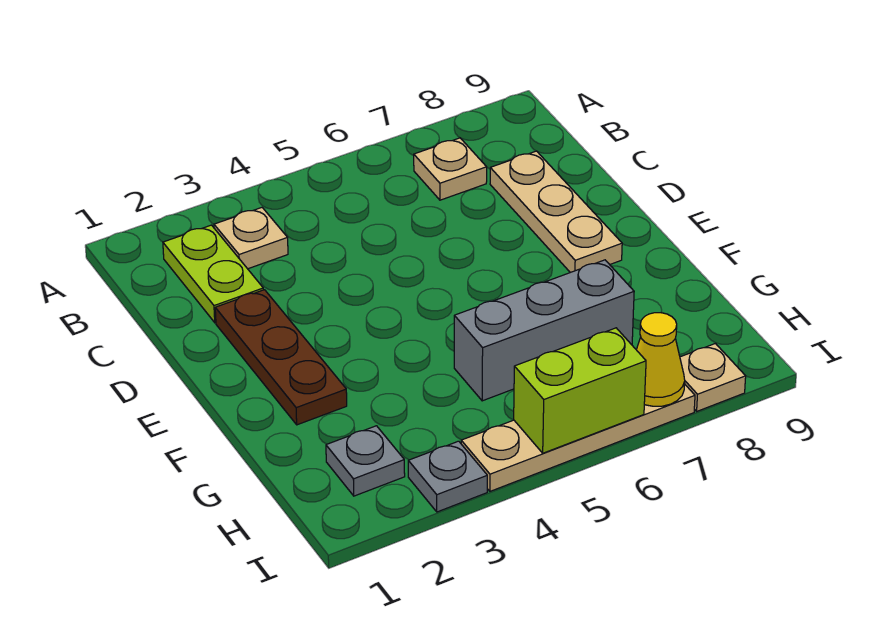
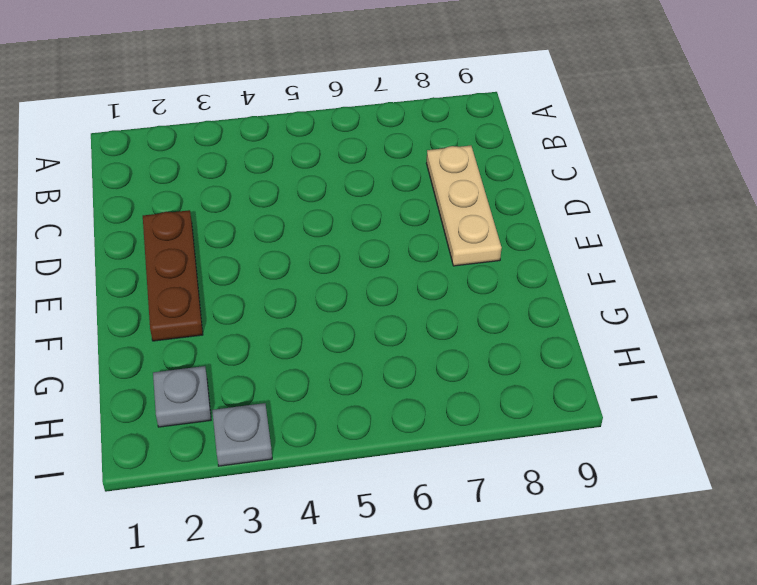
none -> lime plate B2:C2 level 1
none -> tan plate B3 level 1
none -> tan plate B7 level 1

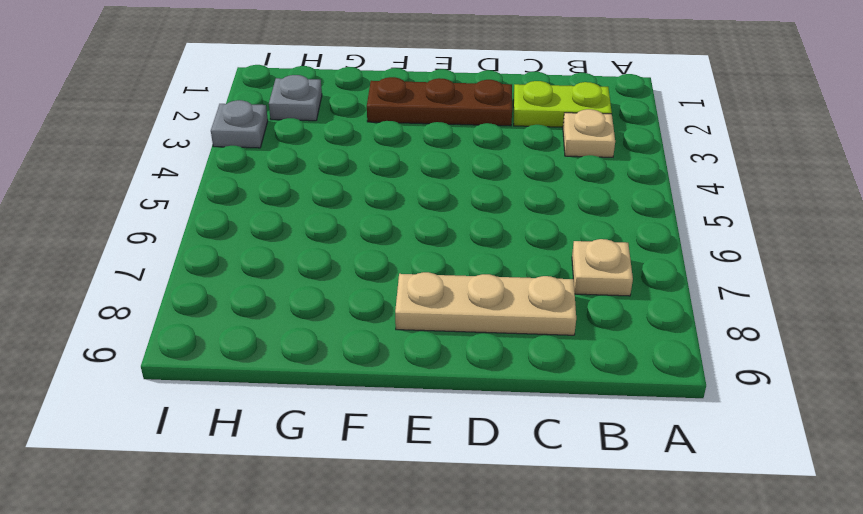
none -> grey brick G5:G7 level 1
none -> tan plate I4:I7 level 1
none -> tan plate I8 level 1

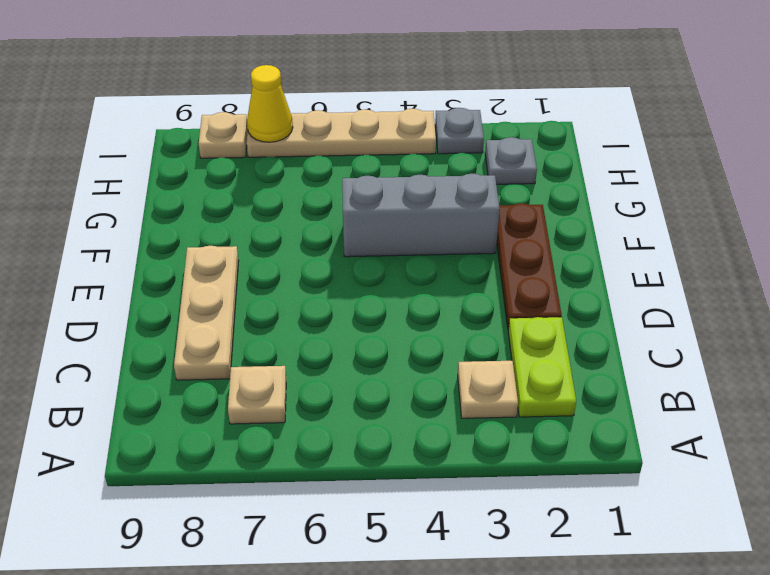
grey brick F3:F5 level 1 -> grey brick G5:G7 level 1
none -> lime brick I5:I6 level 2

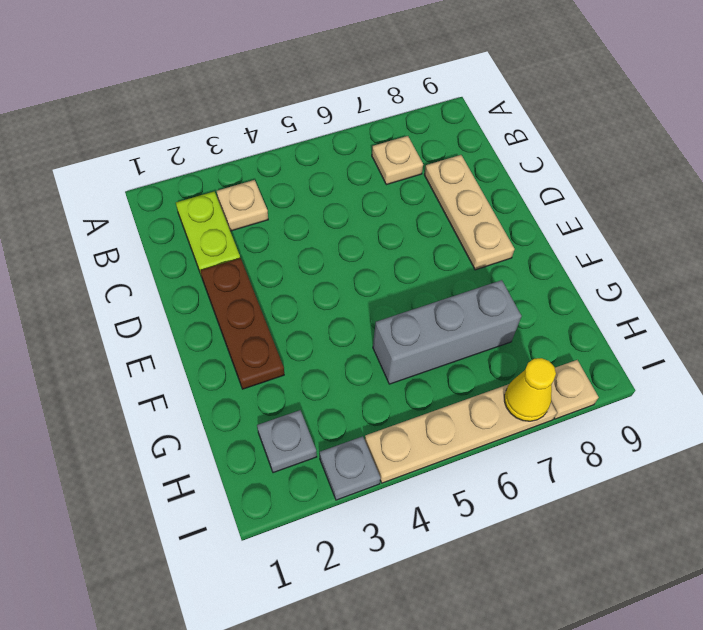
none -> lime brick I5:I6 level 2

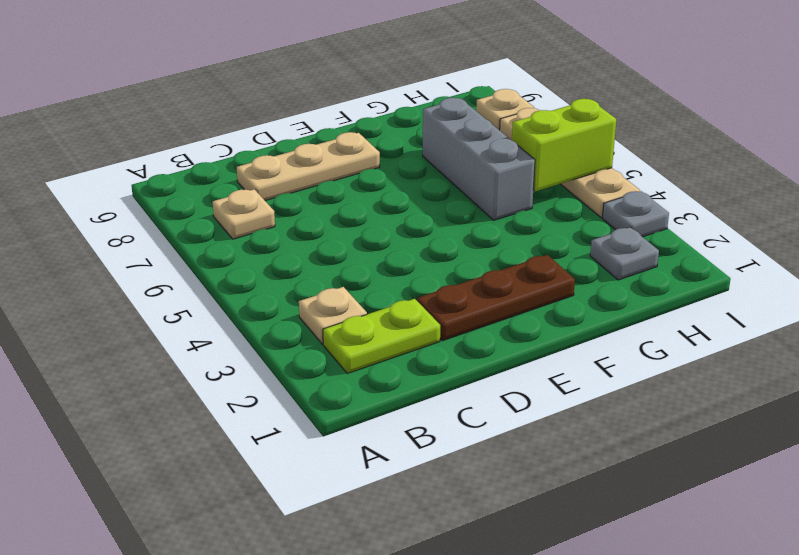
lime brick H5:I5 level 2 -> lime brick I5:I6 level 2
none -> yellow cone I7 level 2

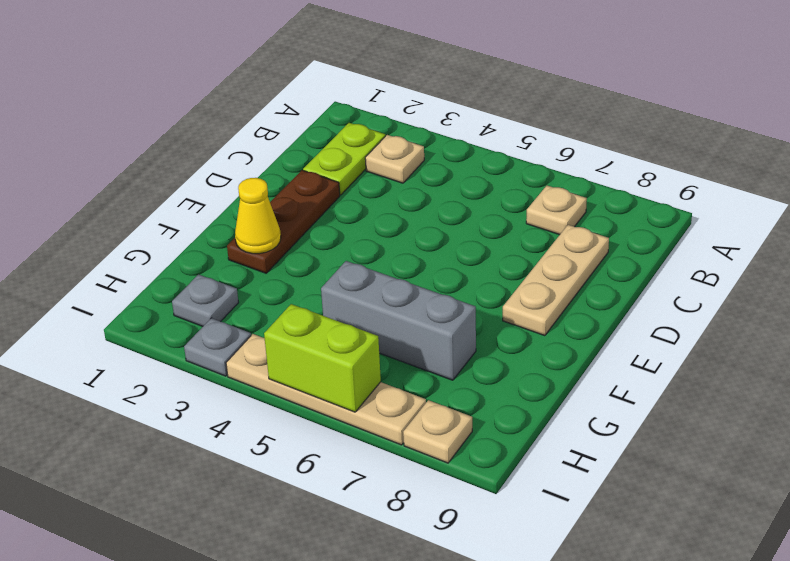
yellow cone F2 level 2 -> yellow cone I7 level 2

